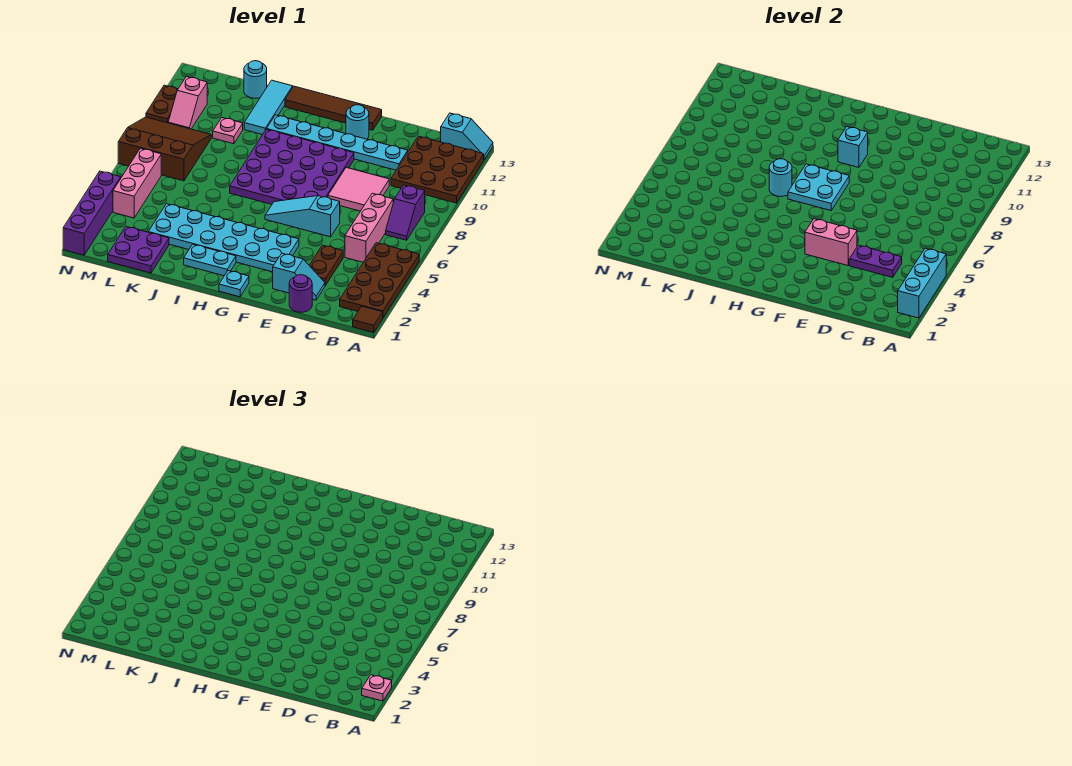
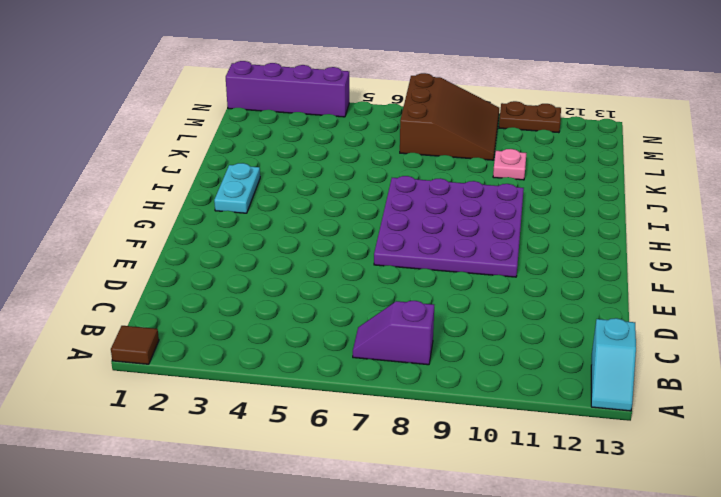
none -> brown plate A2:B5 level 1
none -> brown plate A10:C12 level 1
none -> pink brick C5:C7 level 1
none -> purple round brick D1 level 1

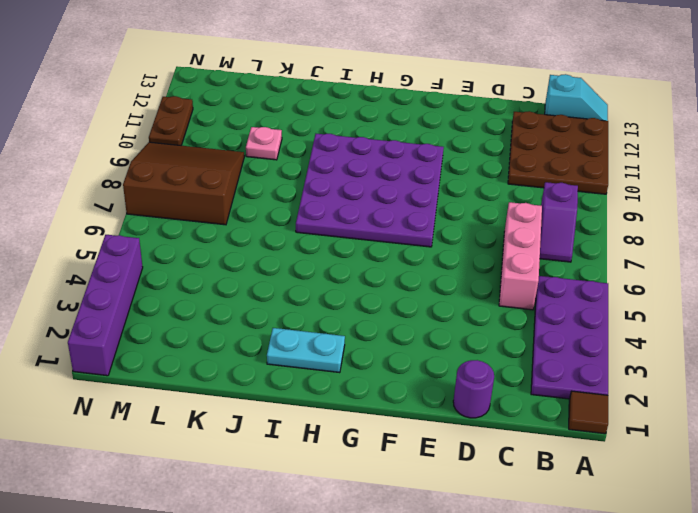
purple plate A2:B5 level 1 -> brown plate A2:B5 level 1
none -> cyan slope D2:E2 level 1 top E
none -> brown plate D3:D4 level 1
none -> pink tile D8:E9 level 1
none -> cyan plate D11:I11 level 1

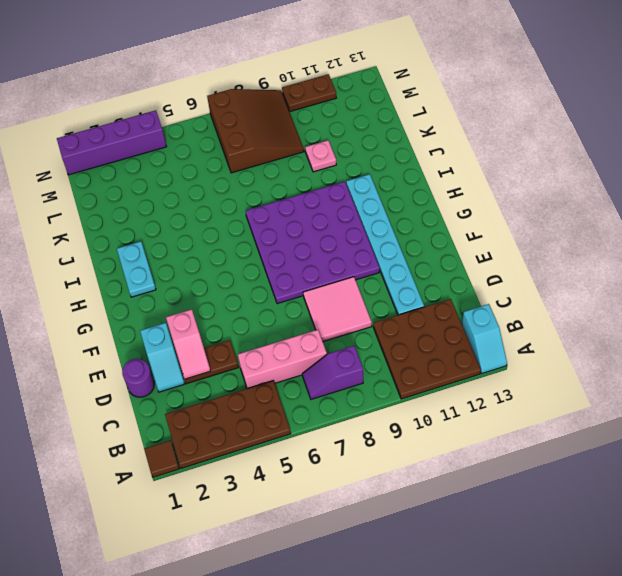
pink slope D3:E3 level 2 top E -> pink slope M10:M11 level 1 top 11
none -> cyan slope E6:G6 level 1 top E
none -> cyan plate F3:K4 level 1
none -> cyan round brick F12 level 1
none -> brown tile F13:I13 level 1

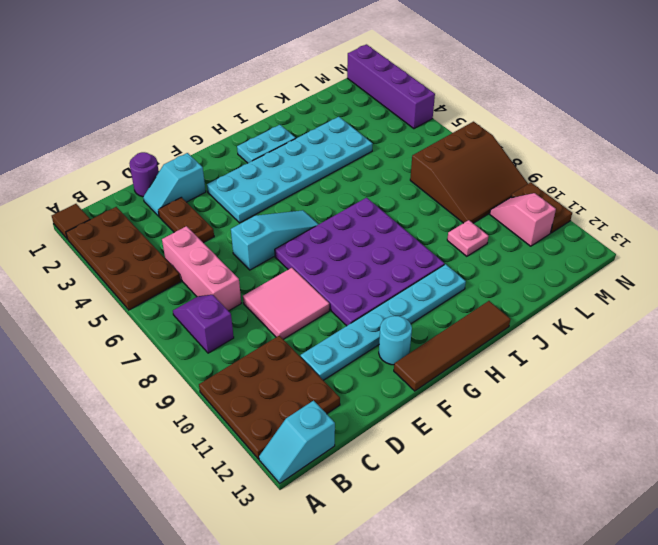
none -> cyan plate G1 level 1
none -> cyan tile J11:J13 level 1
none -> purple plate K1:L2 level 1
none -> cyan round brick K13 level 1

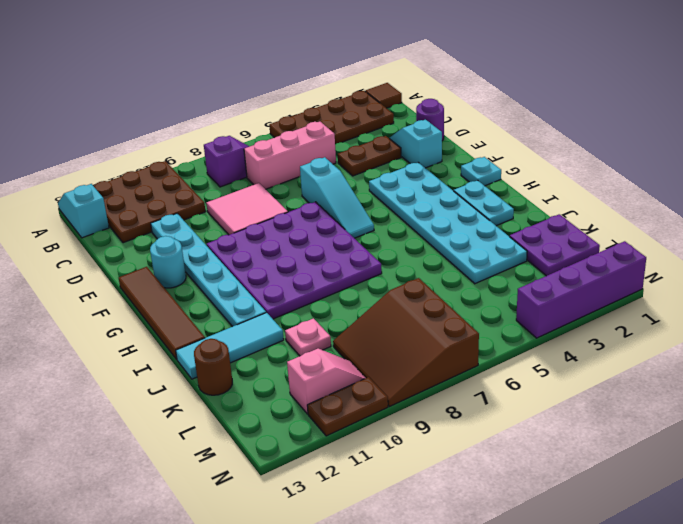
brown round brick K13 level 1 -> cyan round brick K13 level 1
none -> pink brick M4:M6 level 1
none -> cyan brick A2:A4 level 2
none -> purple plate C4:D4 level 2
none -> pink brick E4:F4 level 2

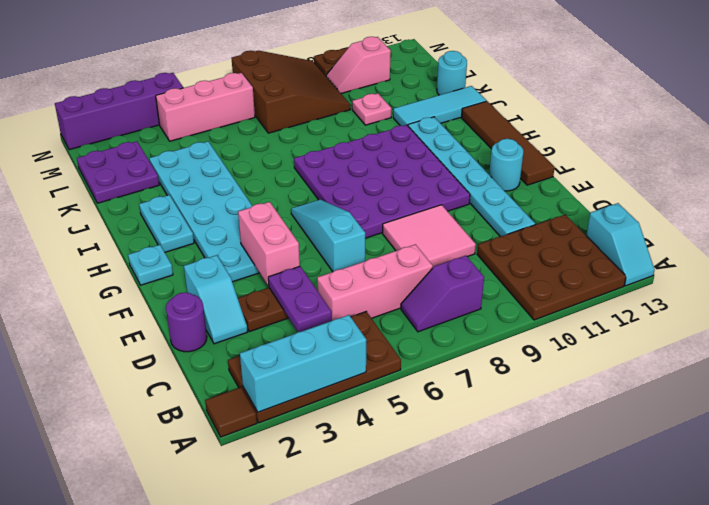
none -> cyan plate G7:H8 level 2
none -> cyan brick G10 level 2
none -> cyan round brick I7 level 2
none -> pink plate A2 level 3

